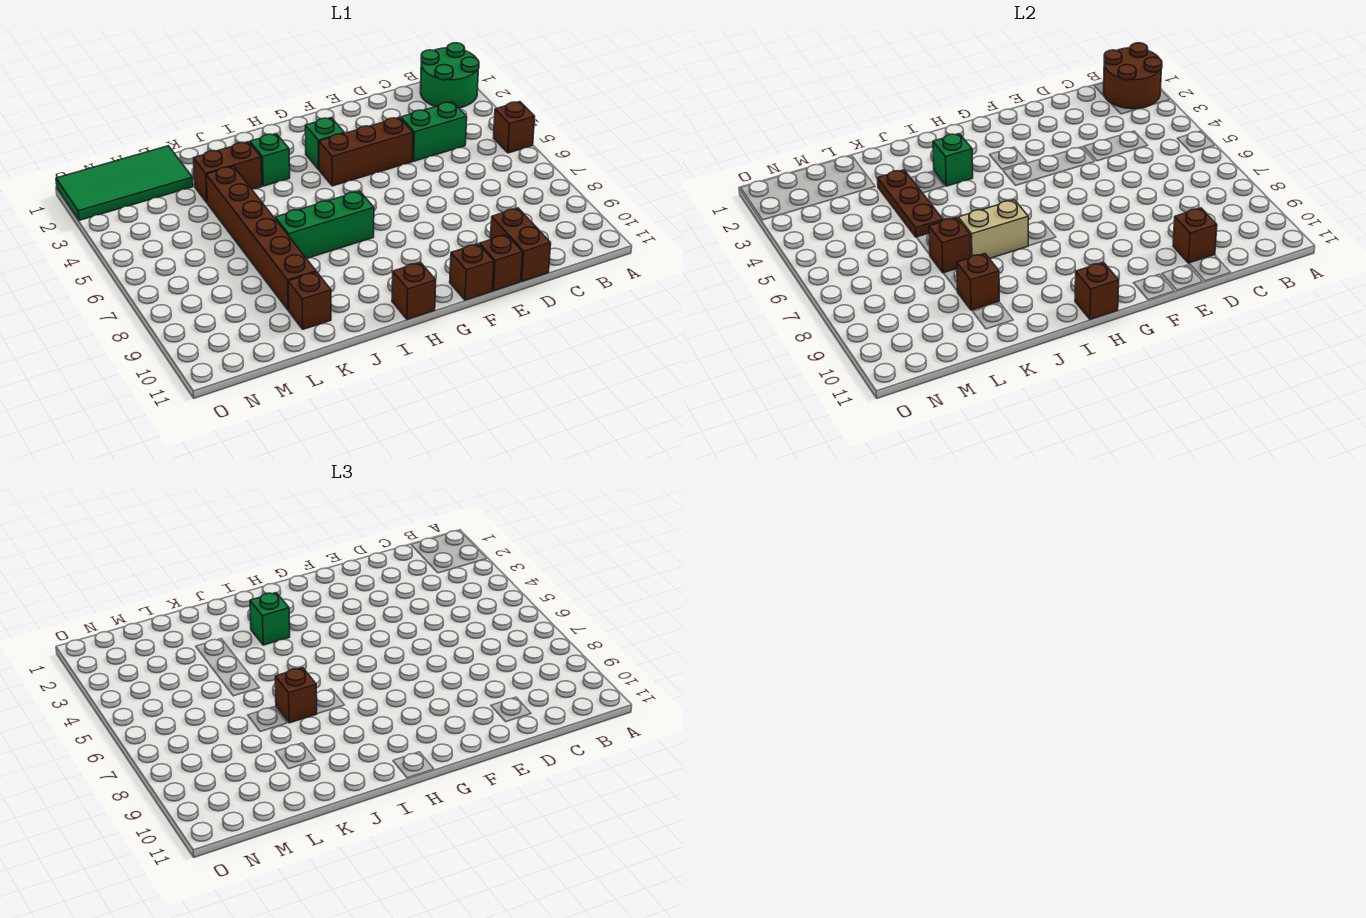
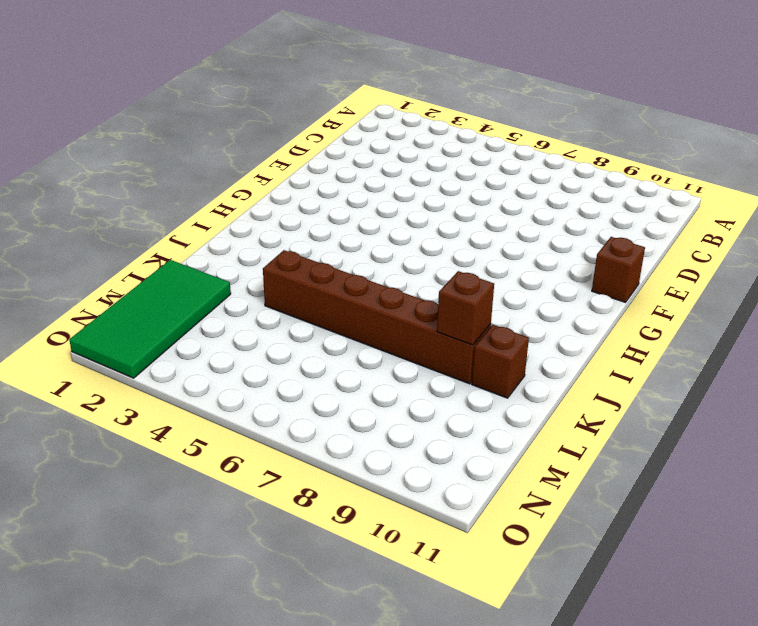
none -> green round brick A1:B2 level 1
none -> brown brick A5 level 1
none -> green brick C4:D4 level 1

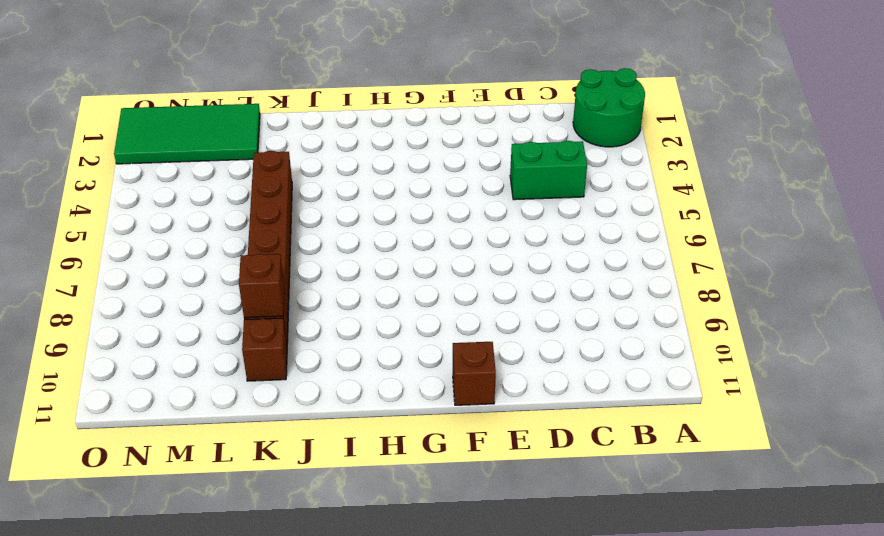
none -> brown brick A5 level 1
none -> brown brick D10:D11 level 1
none -> brown brick E4:G4 level 1

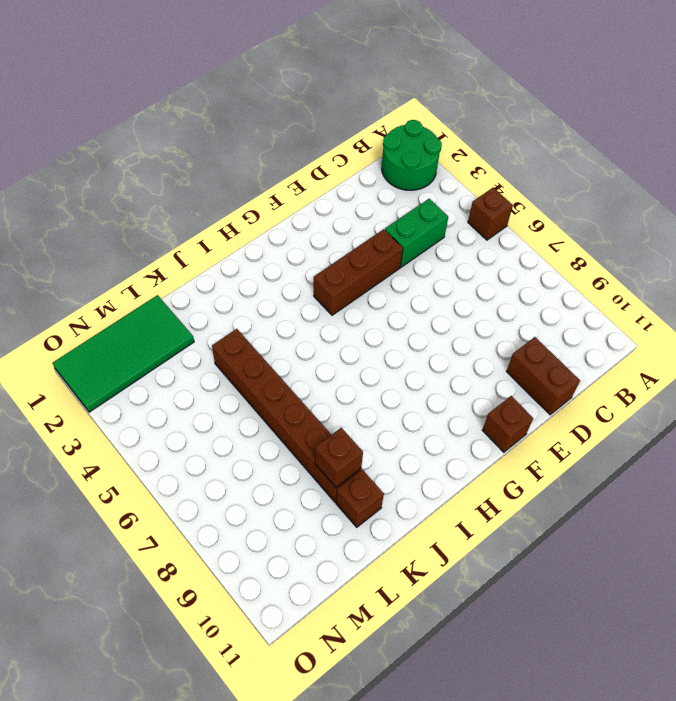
none -> brown brick E11 level 1
none -> green brick G3 level 1
none -> green brick H7:J7 level 1

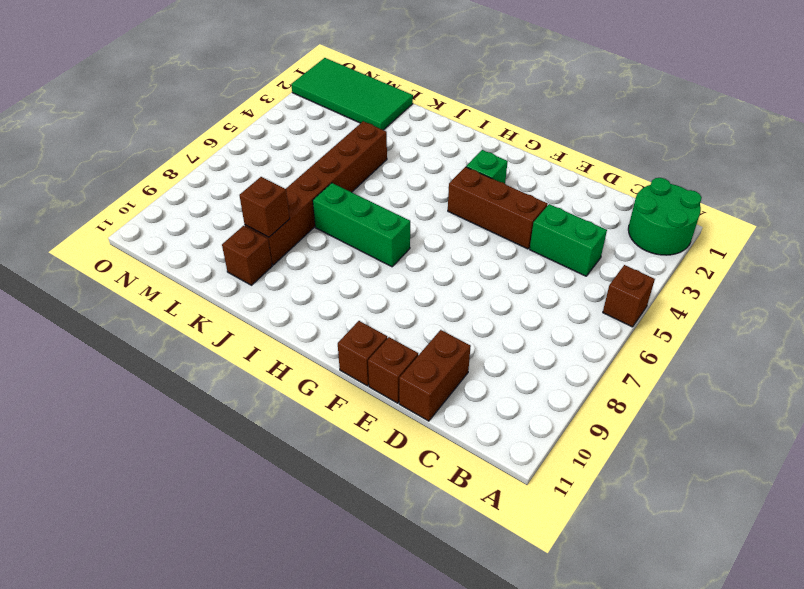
none -> brown brick H11 level 1
none -> green brick I3 level 1
none -> brown brick J3:K3 level 1

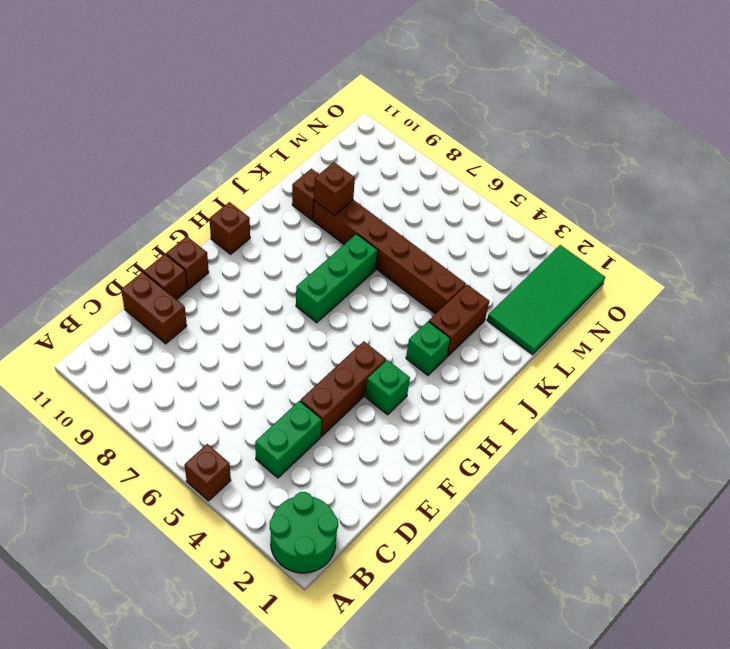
none -> brown round brick A1:B2 level 2
none -> brown brick D10 level 2
none -> brown brick H11 level 2

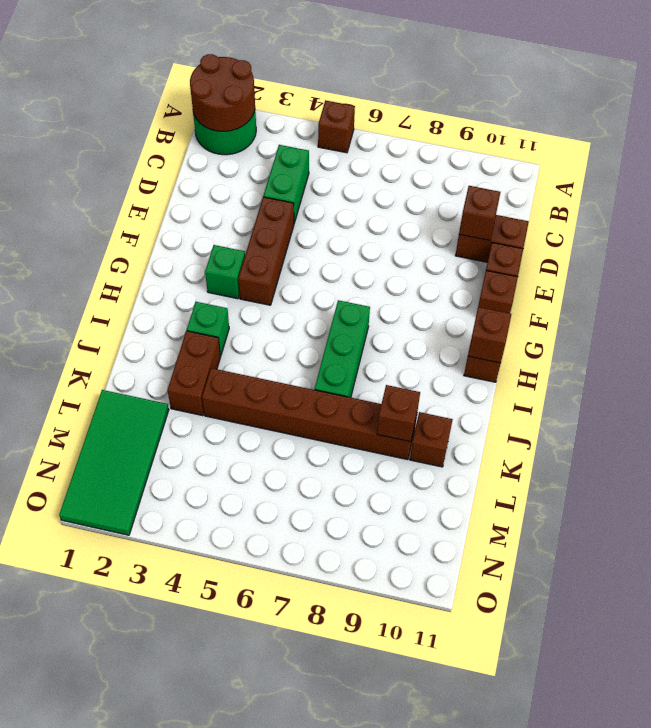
none -> green brick I3 level 2
none -> tan brick I7:J7 level 2
none -> brown plate K3:K5 level 2

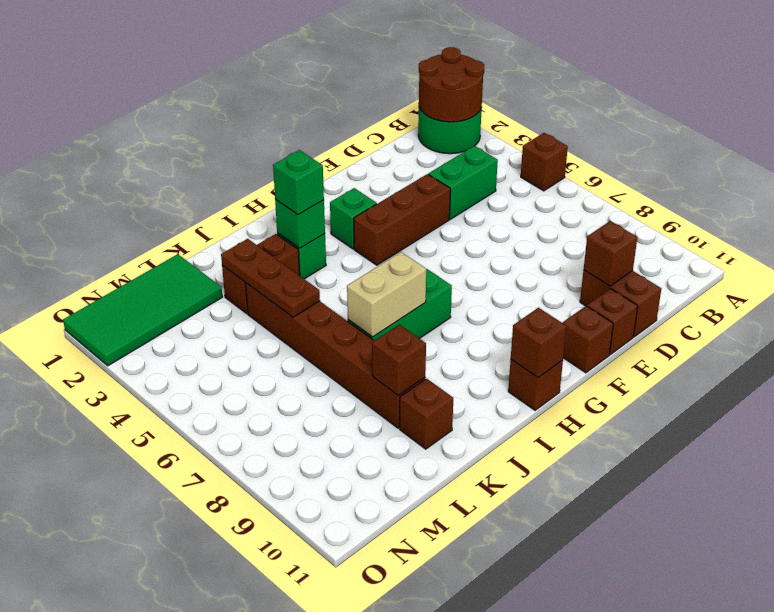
none -> brown brick K7 level 2
none -> brown brick J7 level 3

